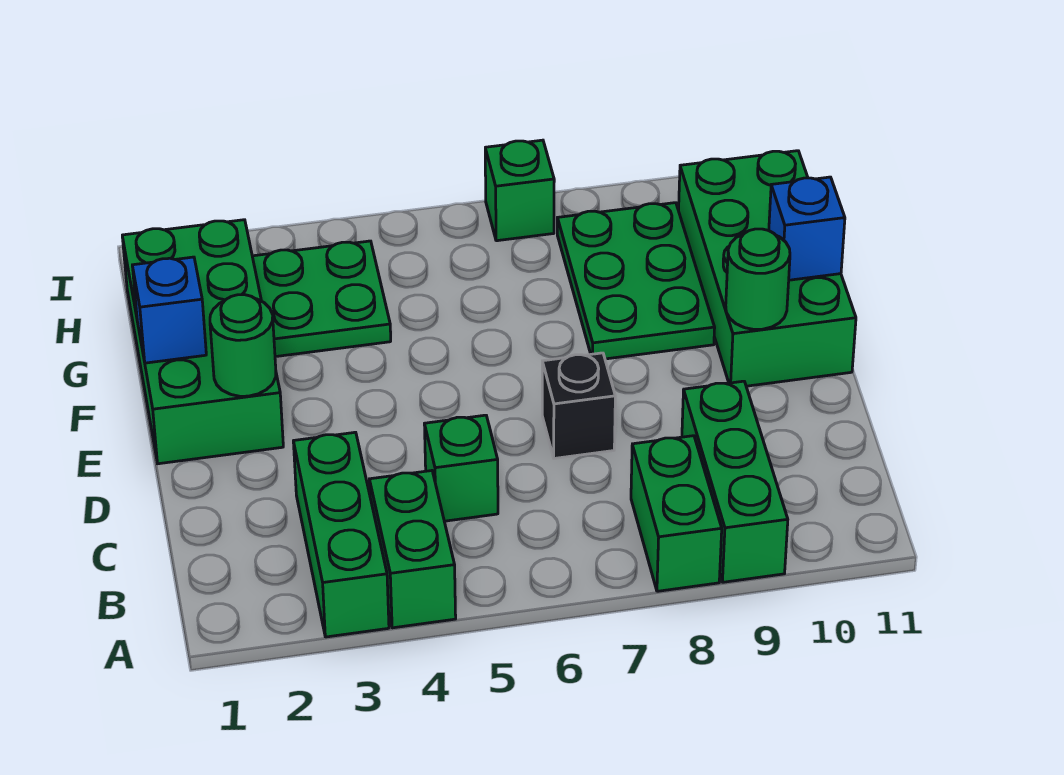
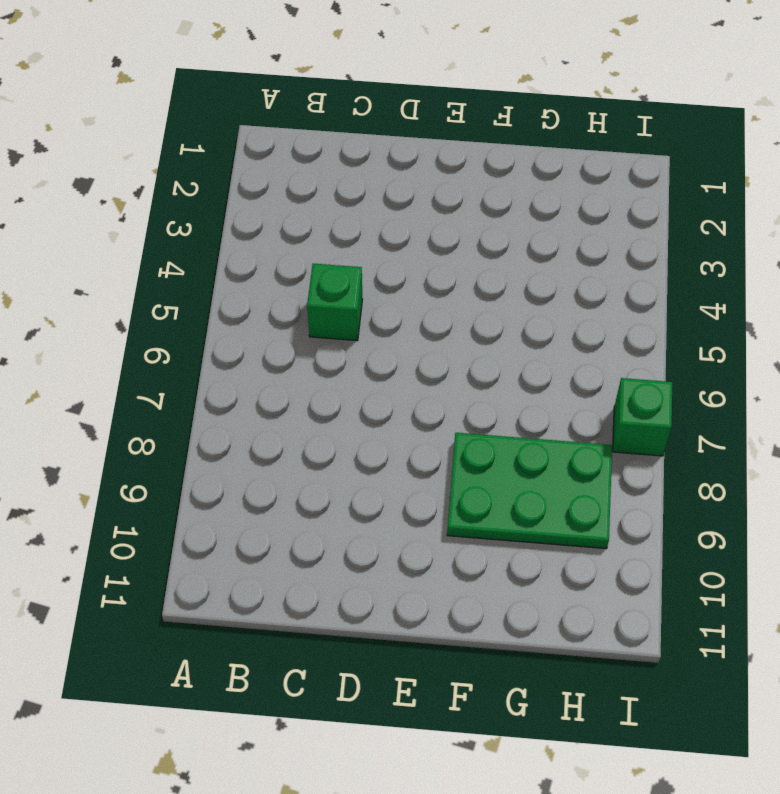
none -> green brick A3:C3 level 1
none -> green brick A4:B4 level 1
none -> green brick A8:B8 level 1

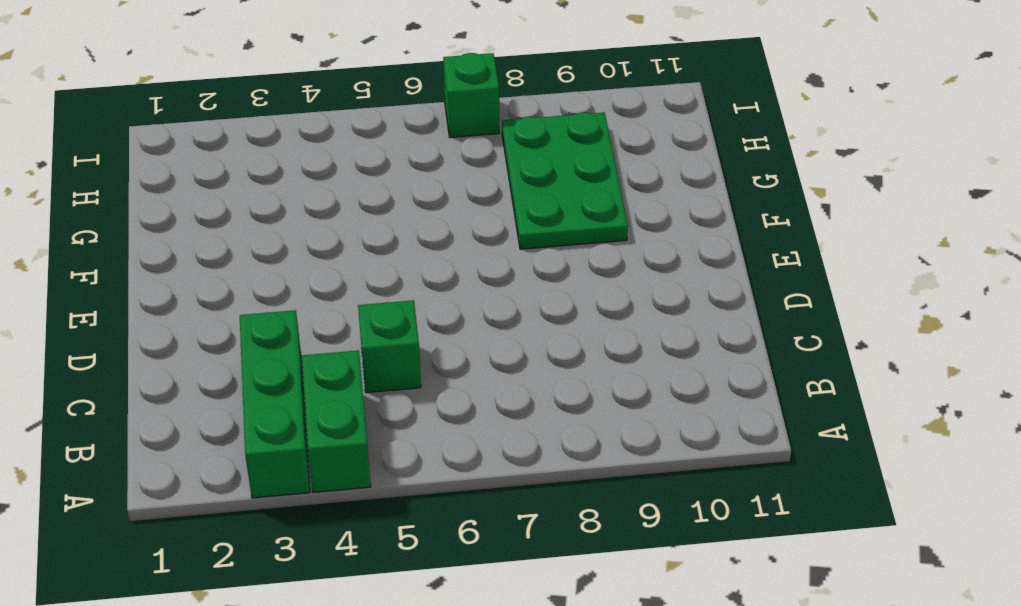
none -> green brick A8:B8 level 1
none -> green brick A9:C9 level 1
none -> black brick D7 level 1

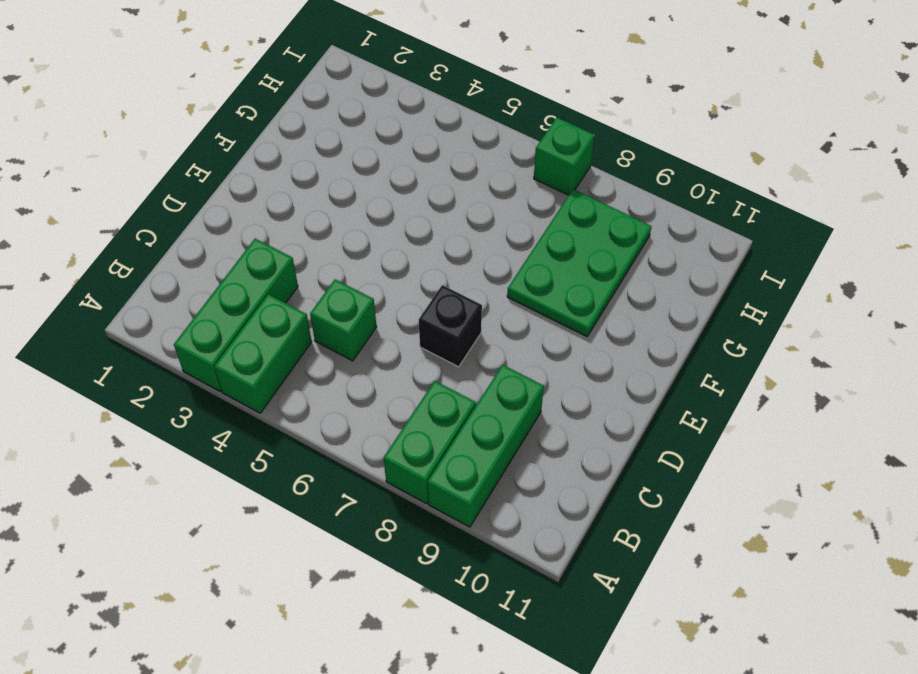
none -> green brick E1:H2 level 1
none -> green brick E10:H11 level 1
none -> green plate G3:H4 level 1

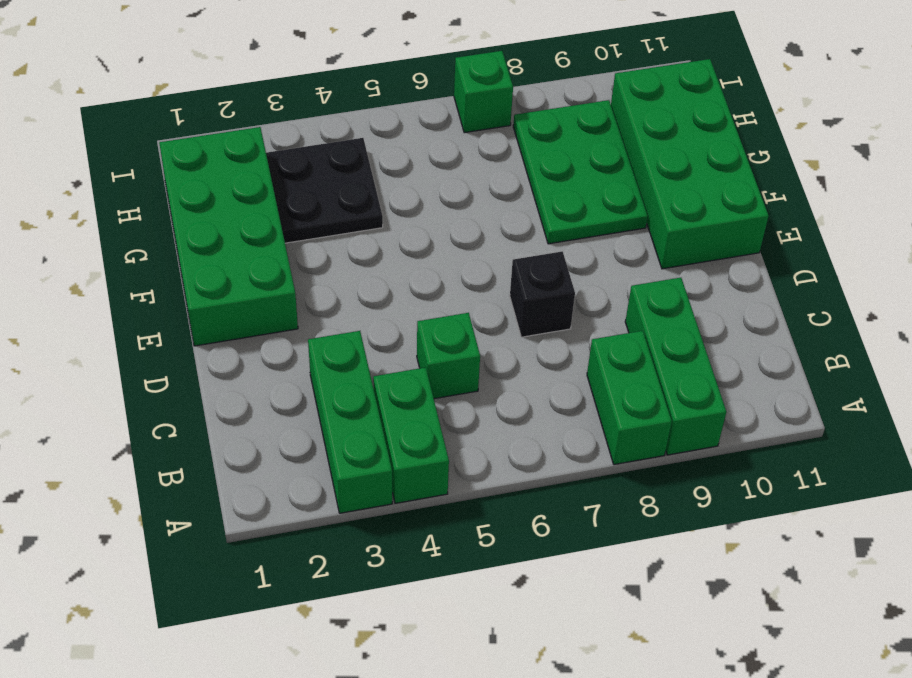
black plate G3:H4 level 1 -> green plate G3:H4 level 1
none -> green round brick E2 level 2
none -> green round brick E10 level 2
none -> blue brick F1 level 2

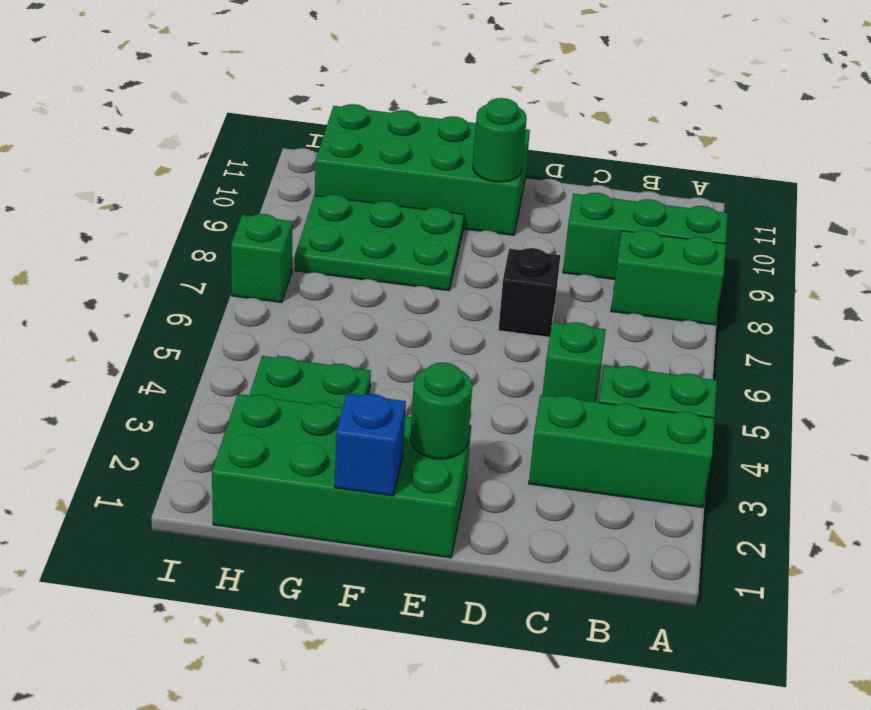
none -> blue brick F11 level 2

